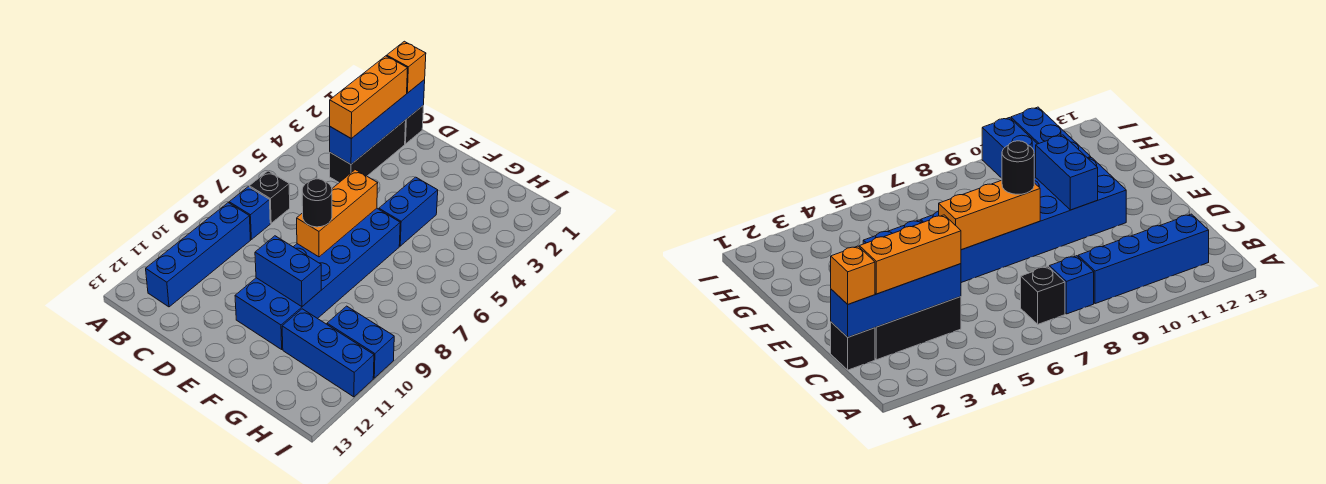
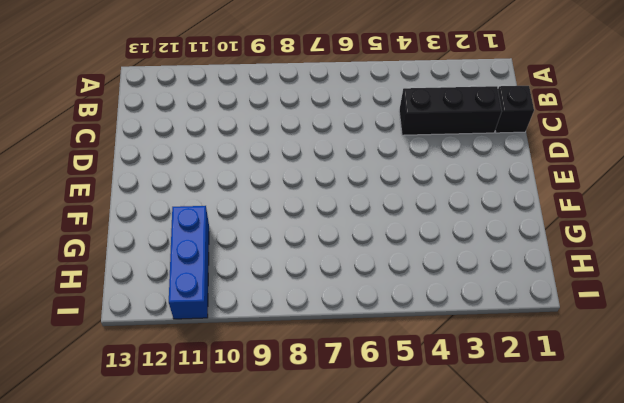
none -> black brick B7 level 1
none -> blue brick B8 level 1
none -> blue brick B9:B12 level 1

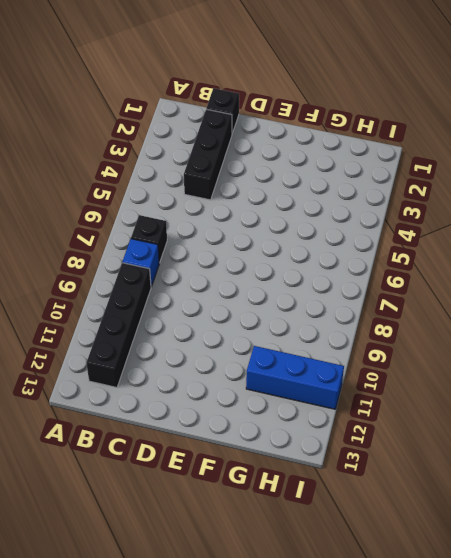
black brick B9:B12 level 1 -> blue brick B9:B12 level 1
none -> blue brick E6:F11 level 1
none -> blue brick F4:F5 level 1
none -> blue brick H10:I10 level 1

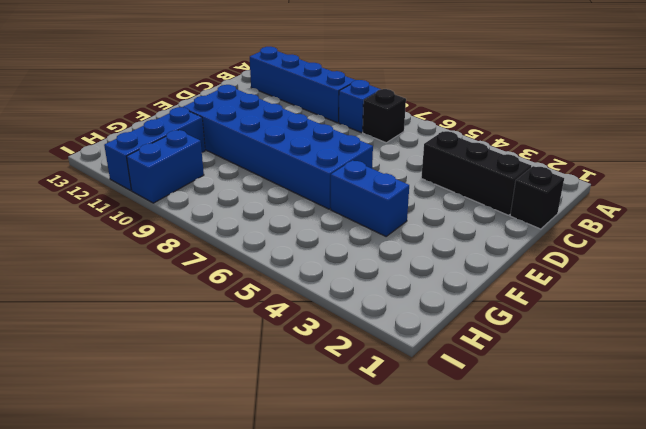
none -> blue brick C1:C4 level 2
none -> orange brick E6:E8 level 2
none -> blue brick E10:F10 level 2

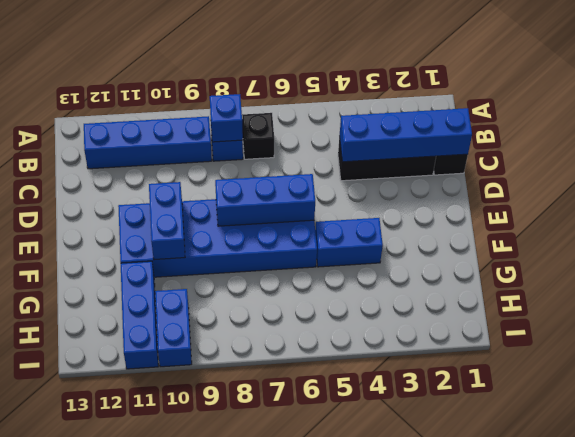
blue brick B8 level 2 -> none
blue brick E6:E8 level 2 -> orange brick E6:E8 level 2
none -> orange brick C1 level 3
none -> orange brick C2:C4 level 3
none -> black round brick E8 level 3

